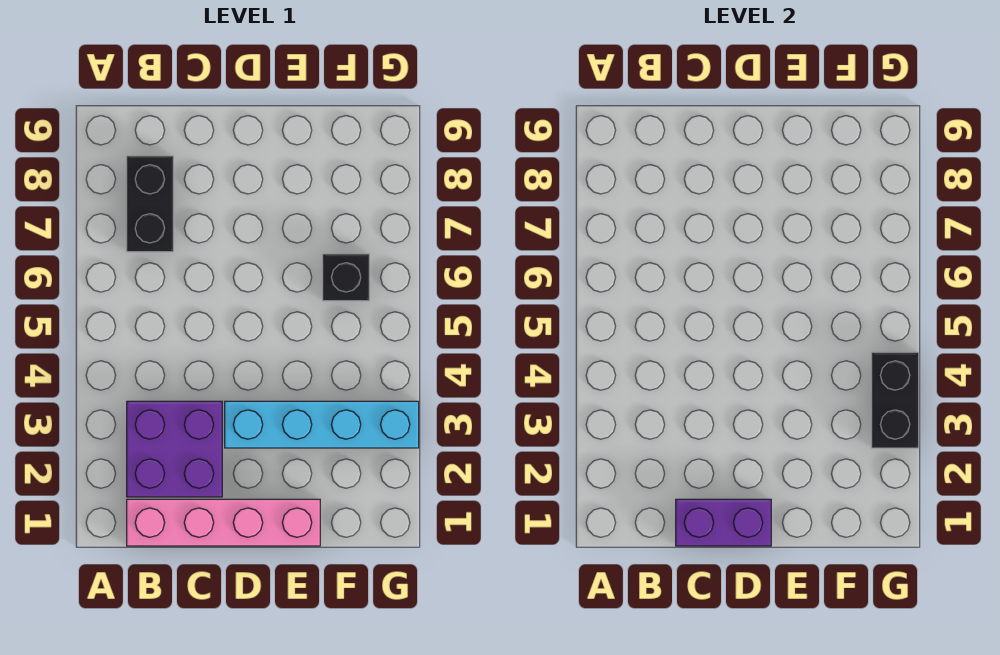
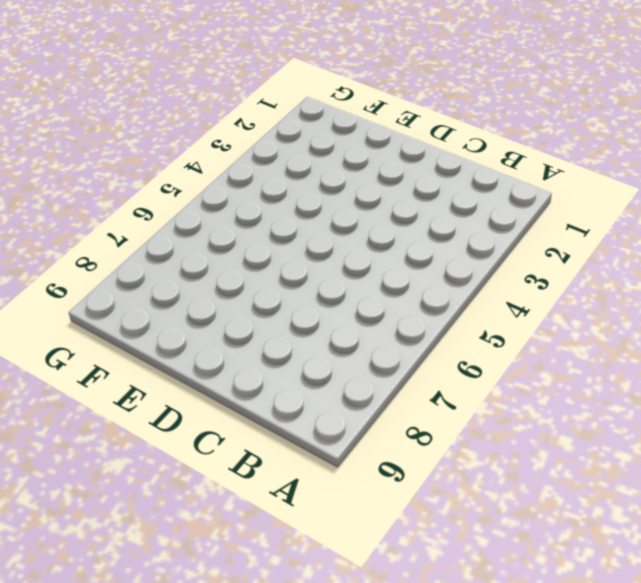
none -> pink brick B1:E1 level 1
none -> purple brick B2:C3 level 1

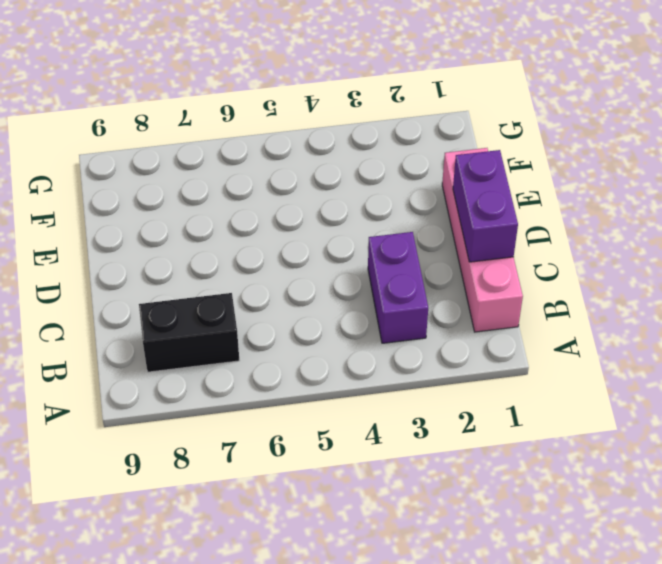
purple brick B3:C3 level 1 -> purple brick B2:C3 level 1
none -> cyan brick D3:G3 level 1
none -> black brick F6 level 1

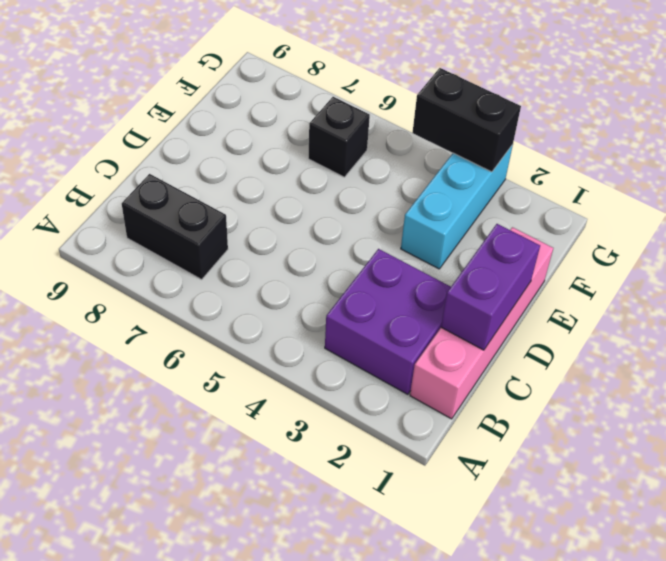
cyan brick E3:G3 level 1 -> cyan brick D3:G3 level 1

